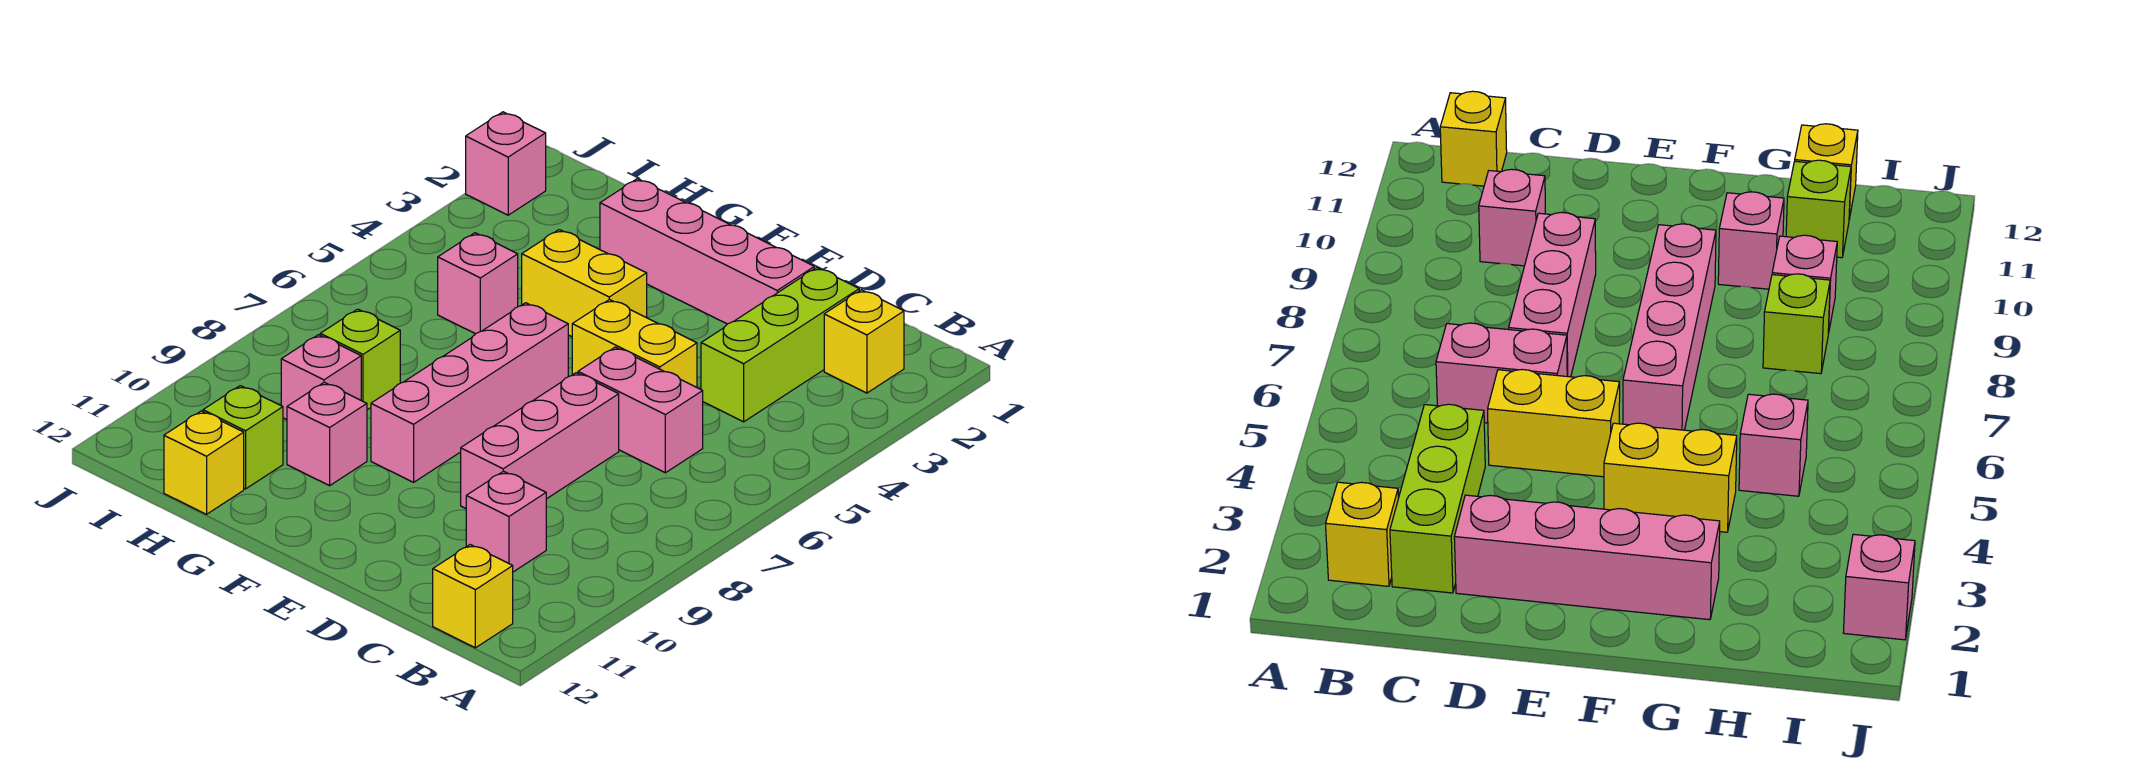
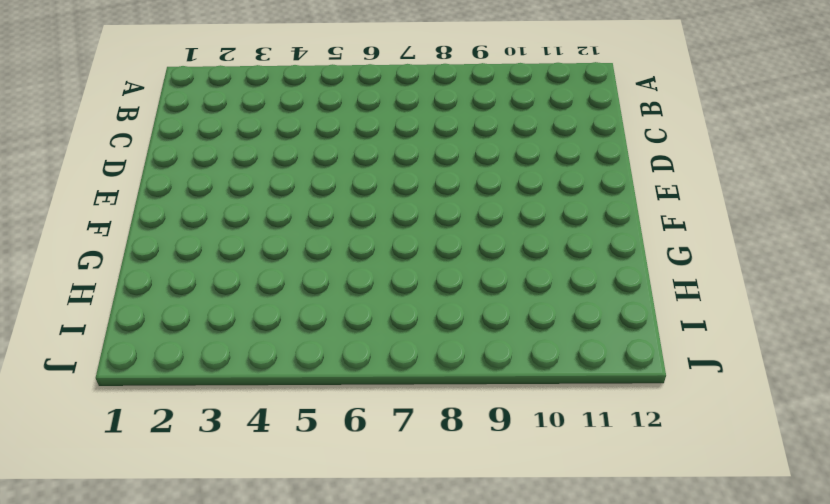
none -> yellow brick B2 level 1
none -> yellow brick B12 level 1
none -> lime brick C2:C4 level 1

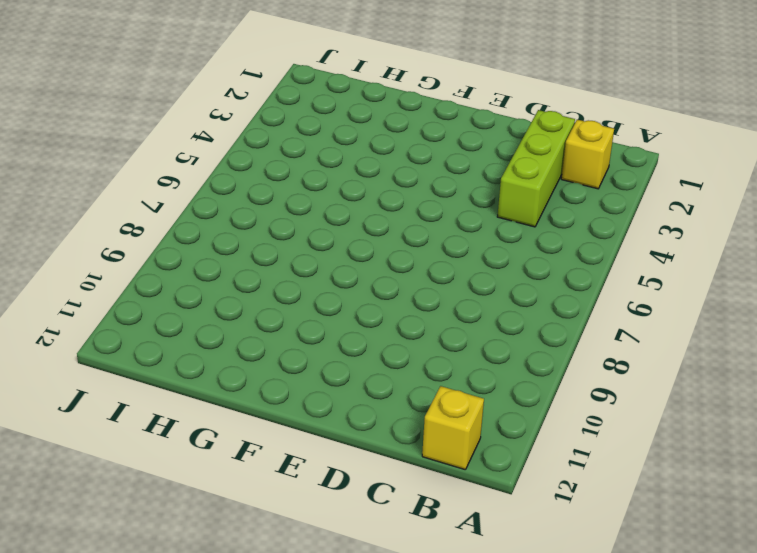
none -> pink brick C6:D6 level 1
none -> pink brick C10 level 1
none -> pink brick D2:G2 level 1

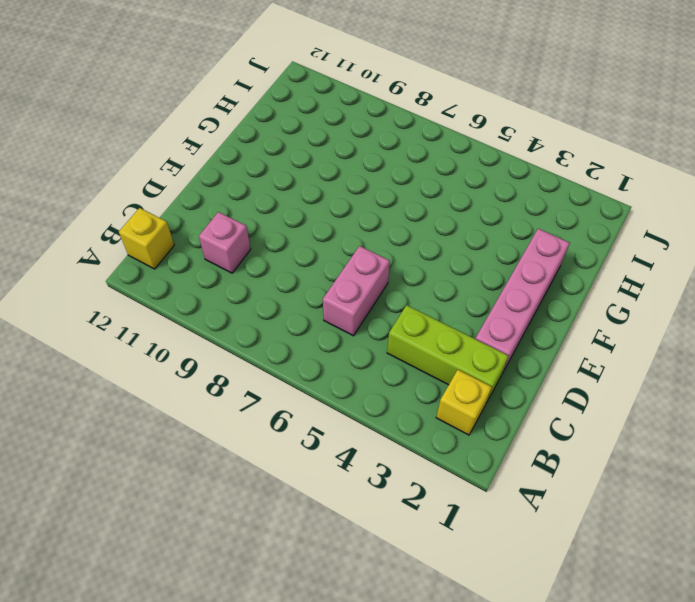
none -> yellow brick D5:E5 level 1
none -> pink brick D7:D9 level 1
none -> yellow brick F4:G4 level 1

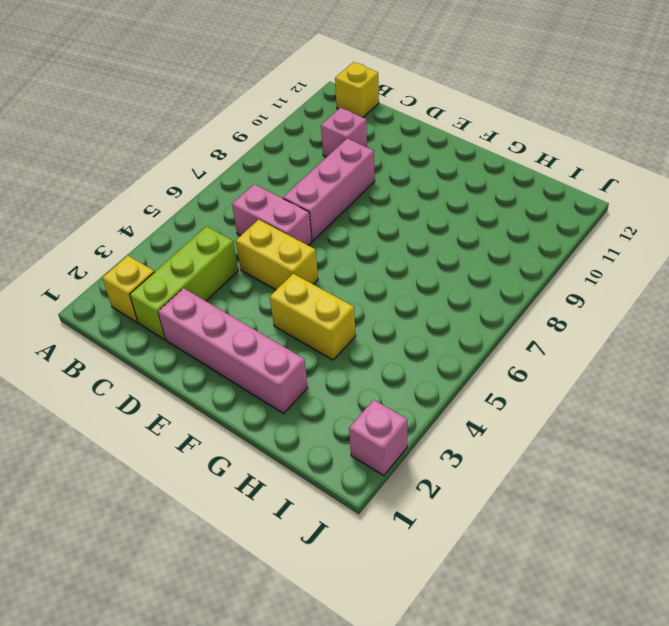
none -> pink brick F6:F9 level 1
none -> pink brick G10 level 1
none -> pink brick H5 level 1

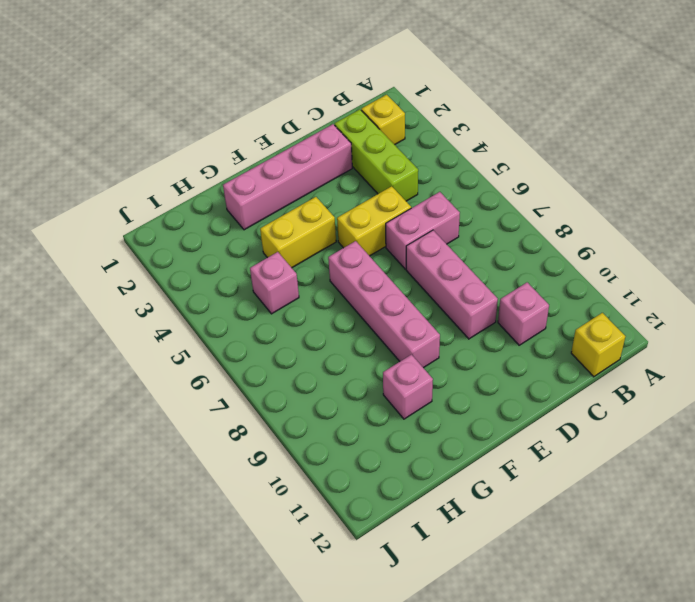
none -> lime brick H8 level 1
none -> pink brick H9 level 1
none -> lime brick H11 level 1

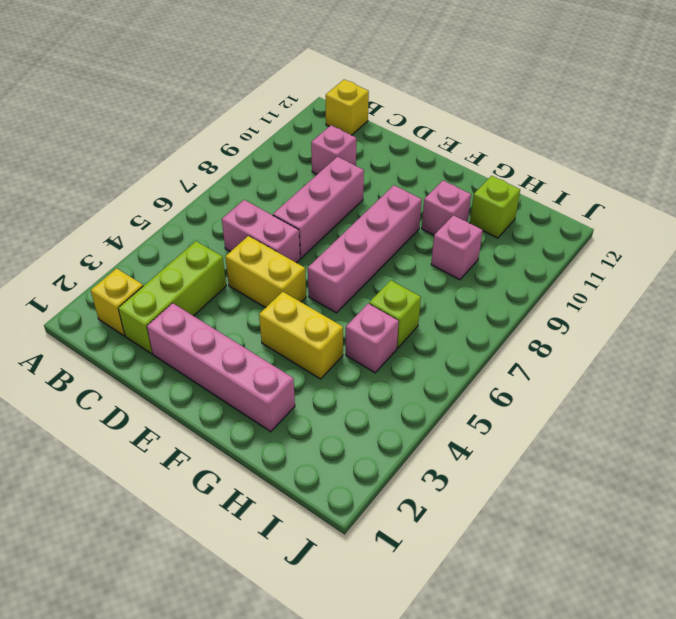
lime brick H6 level 1 -> lime brick H8 level 1
none -> yellow brick H12 level 1
none -> pink brick J2 level 1

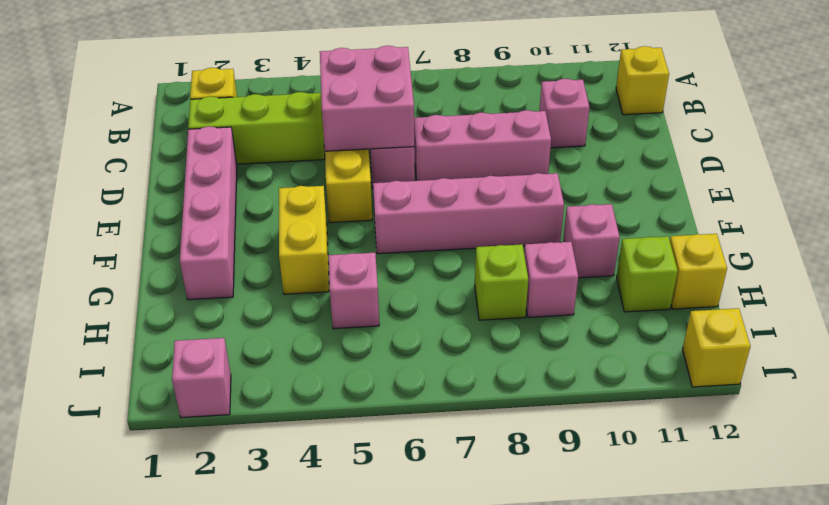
pink brick C5:D6 level 2 -> none
yellow brick J12 level 1 -> none

